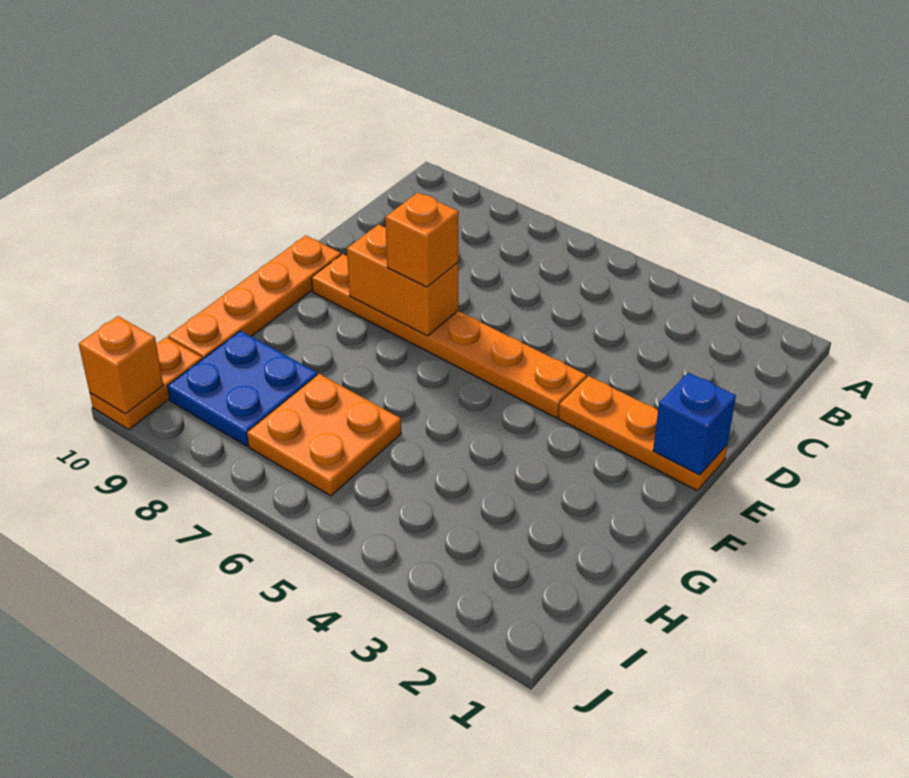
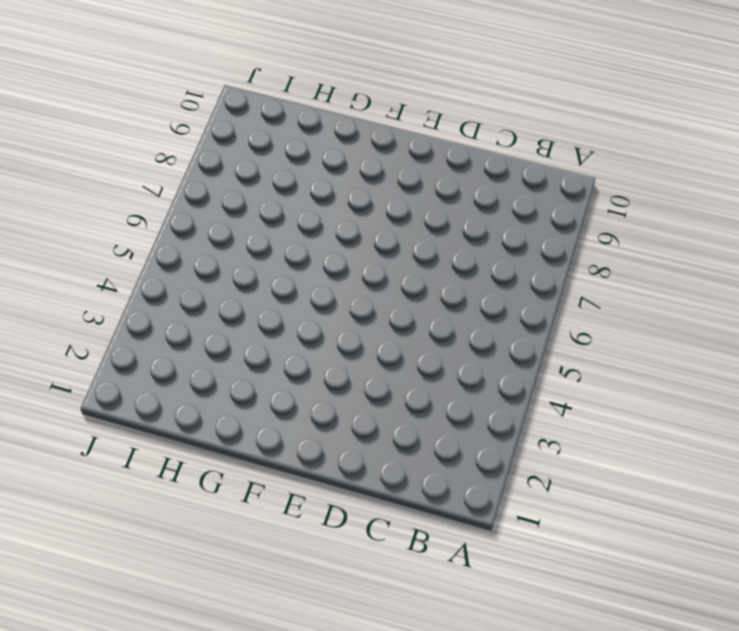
none -> orange plate E1:E3 level 1
none -> orange plate E4:E9 level 1

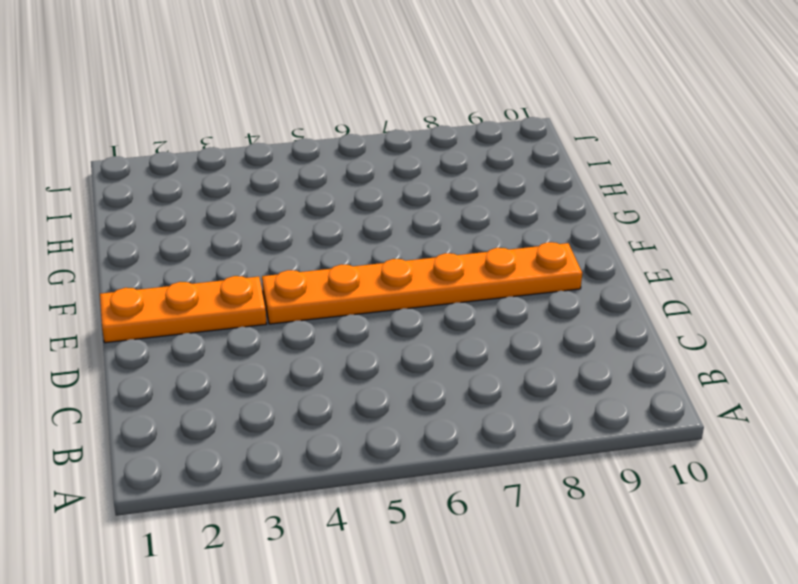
none -> orange plate E10:H10 level 1
none -> orange plate H6:I7 level 1

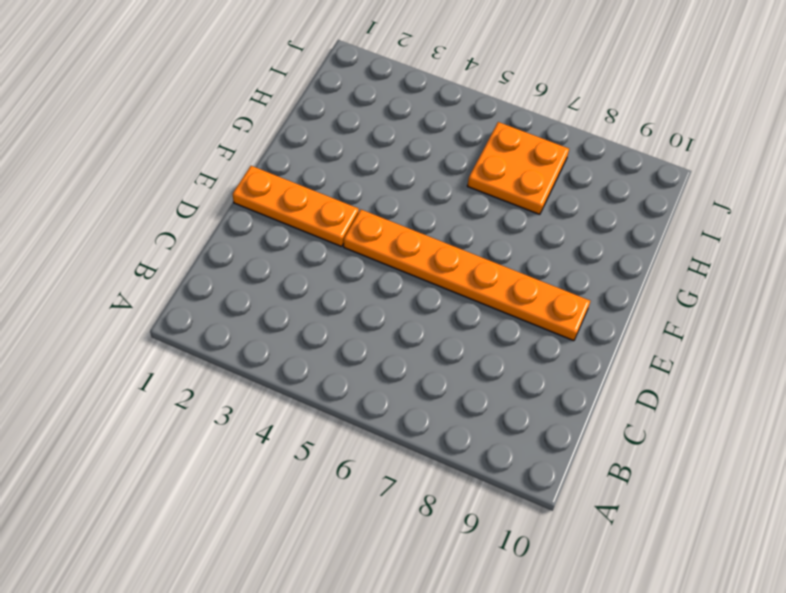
none -> orange plate E10:H10 level 1
none -> blue plate H8:I9 level 1

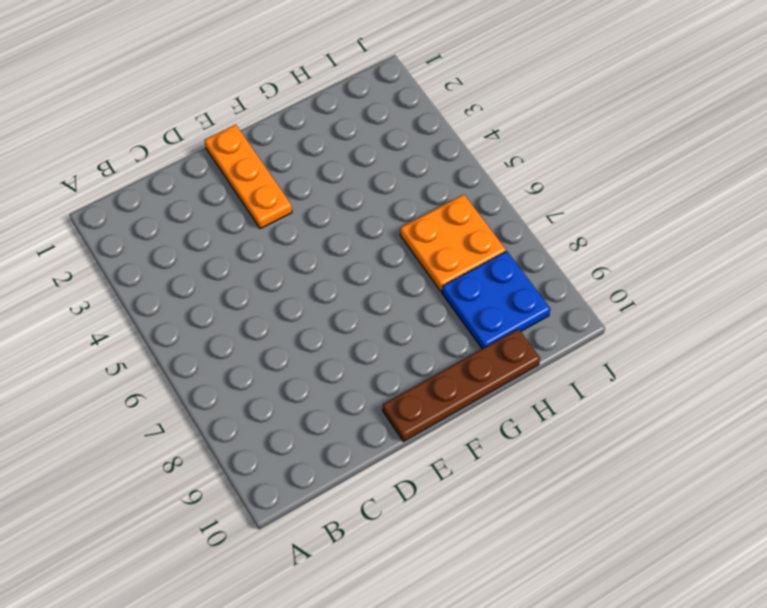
brown plate E10:H10 level 1 -> orange plate E10:H10 level 1
none -> orange plate E4:E9 level 1
none -> orange plate I10:J10 level 1

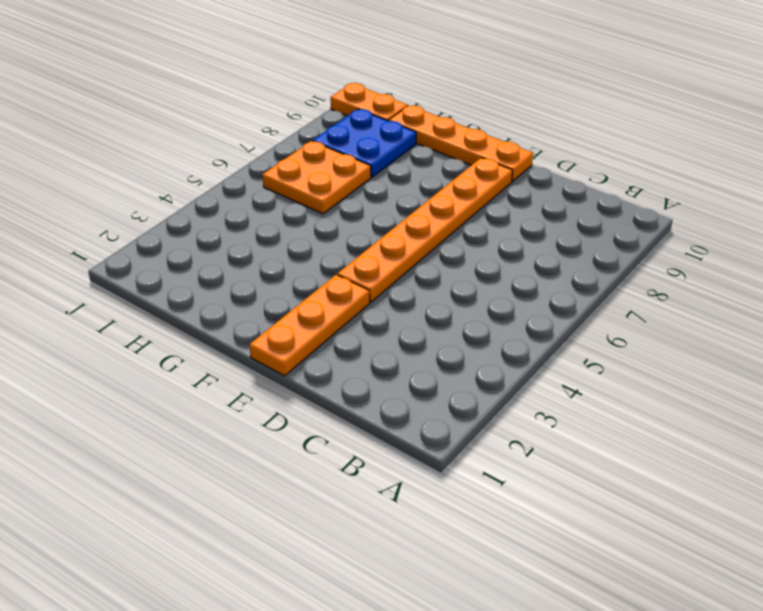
none -> blue brick E1 level 2
none -> orange brick E7:E8 level 2

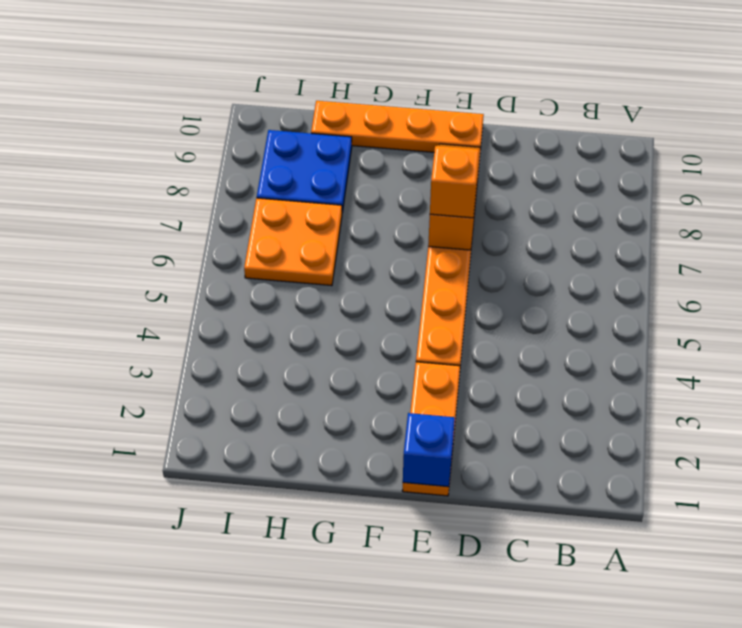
none -> orange plate I10:J10 level 1
none -> orange brick J10 level 2

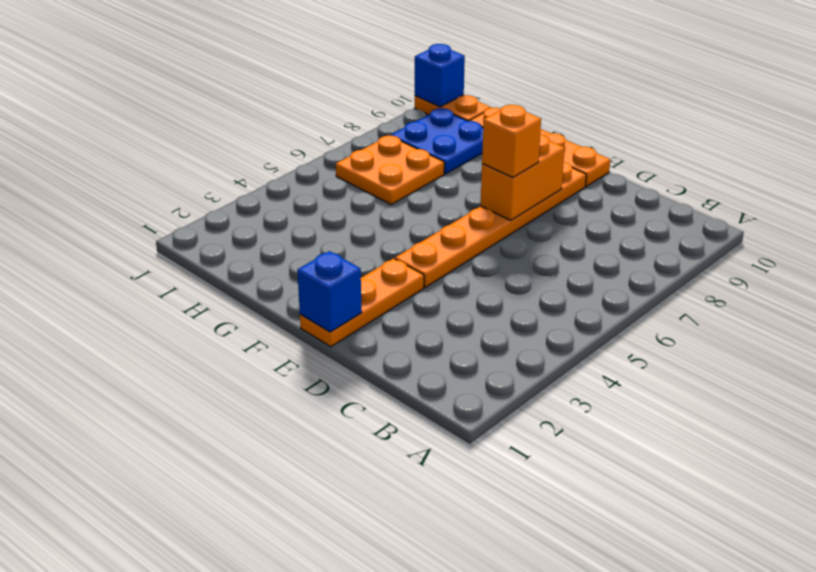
blue brick J10 level 2 -> orange brick J10 level 2

